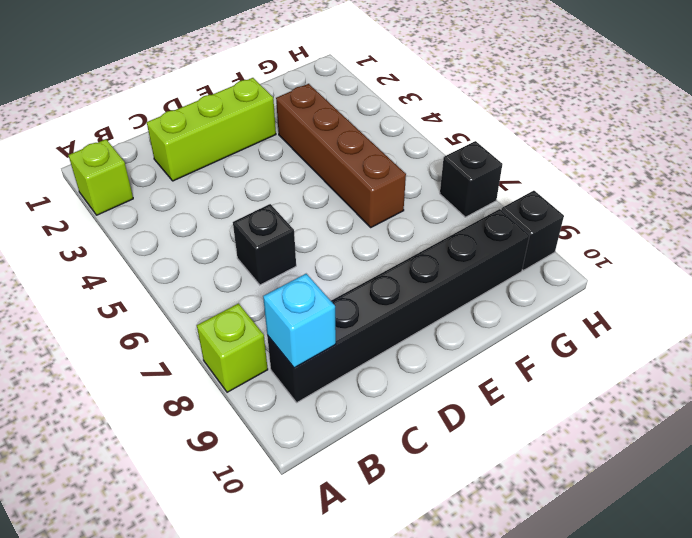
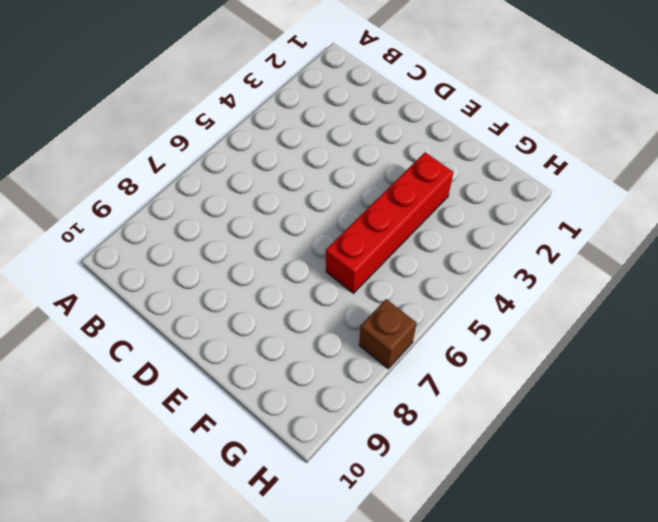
red brick F3:F6 level 1 -> brown brick F3:F6 level 1
brown brick H7 level 1 -> black brick H7 level 1
none -> lime brick A2 level 1
none -> lime brick A8 level 1

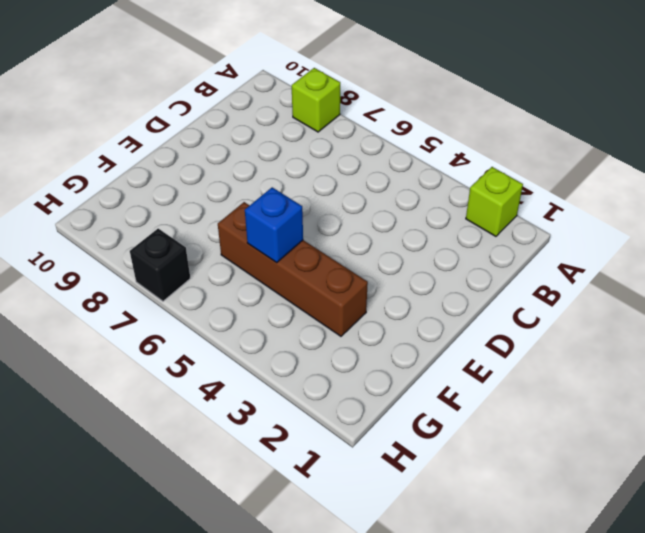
blue brick F5 level 2 -> none
none -> black brick B9:G9 level 1
none -> lime brick C2:E2 level 1

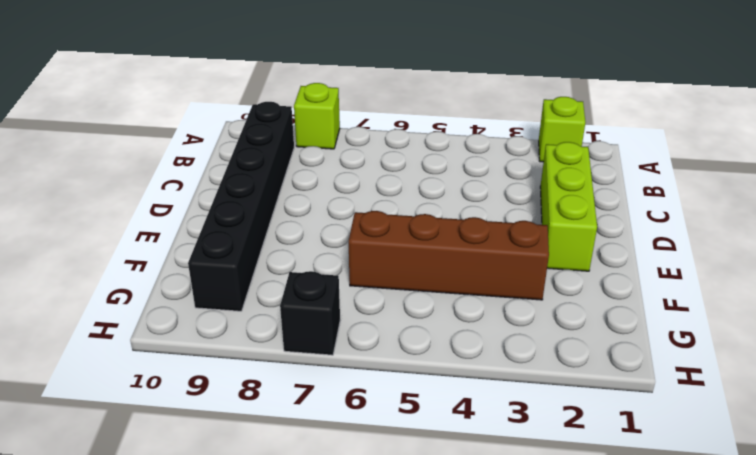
none -> black brick C6 level 1
none -> black brick H9 level 1

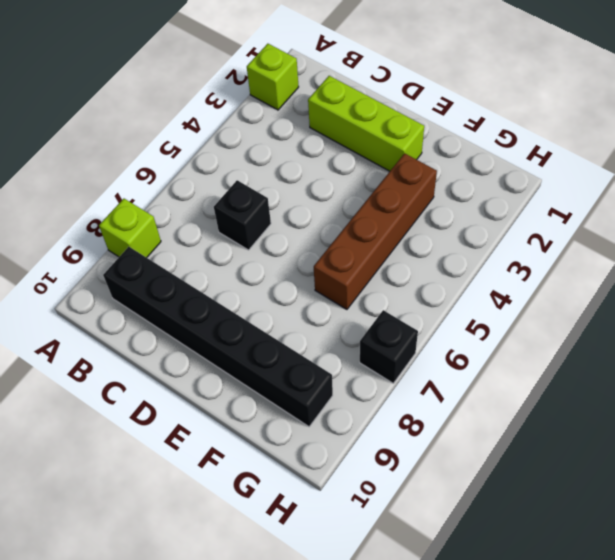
none -> black brick H9 level 1
none -> cyan brick B9 level 2

